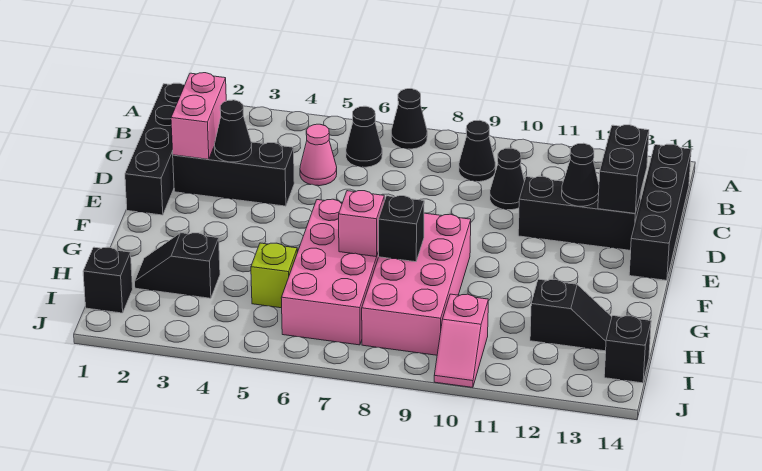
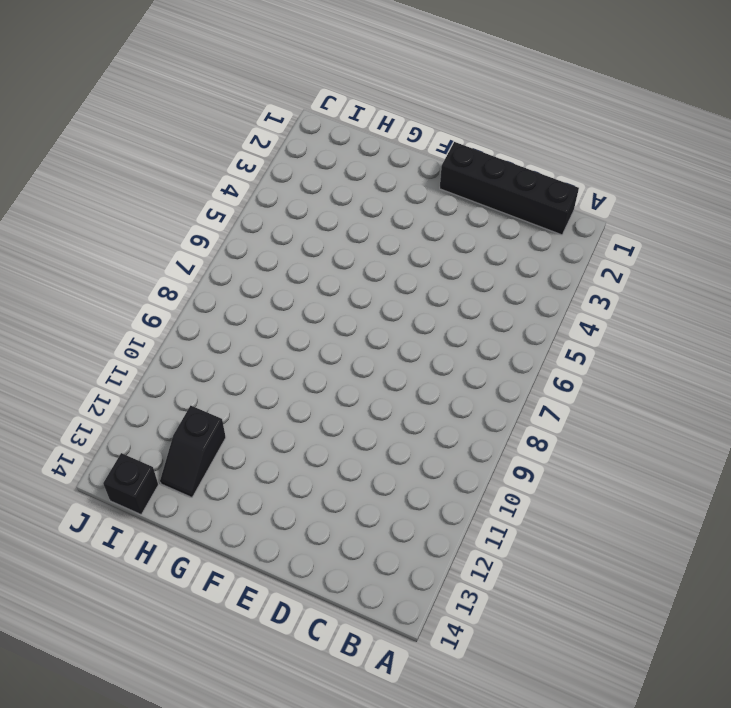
none -> black cone A7 level 1
none -> black cone B6 level 1
none -> black cone B9 level 1

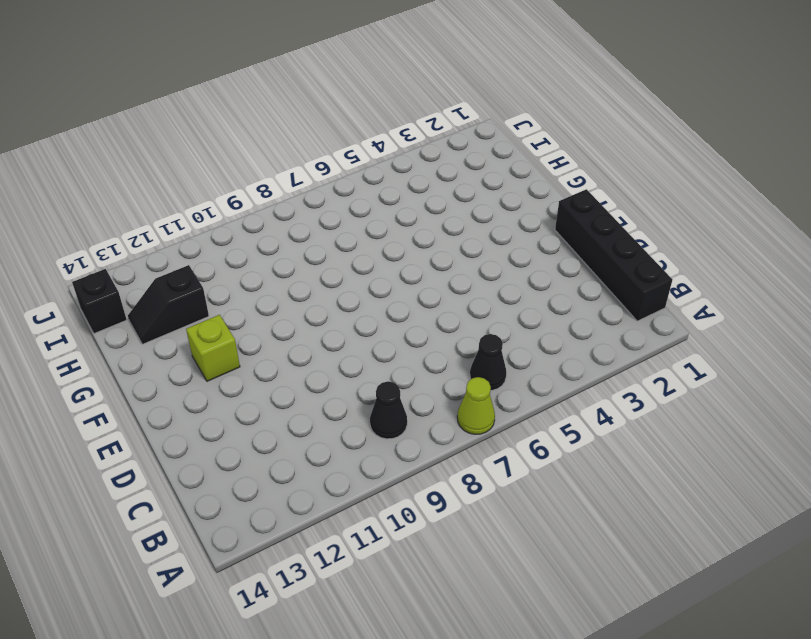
lime cone A7 level 1 -> black cone A7 level 1
lime brick F12 level 1 -> lime brick H5 level 1
none -> black brick B14:E14 level 1
none -> pink cone C5 level 1
none -> black cone C10 level 1

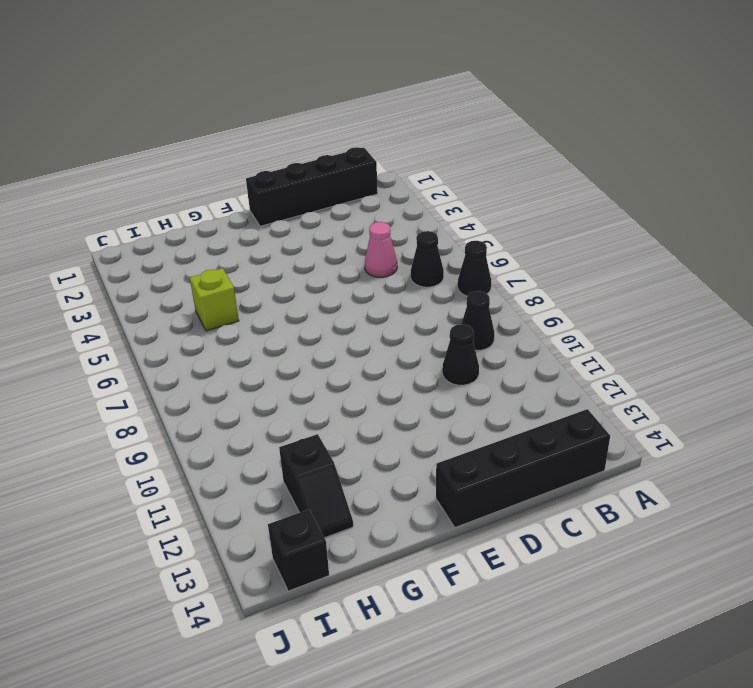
none -> black brick D2:D4 level 1
none -> black brick D11:D13 level 1
none -> pink brick F6:I7 level 1

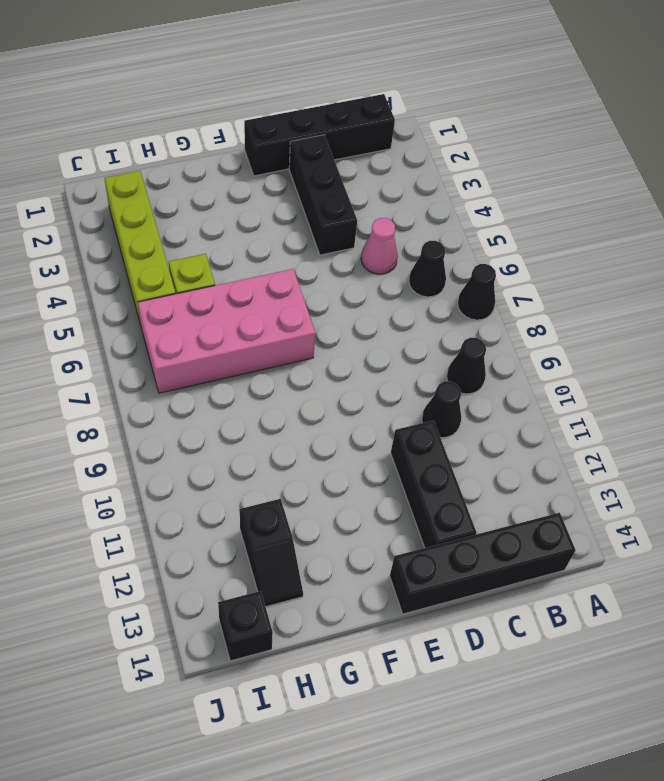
lime brick I2:I5 level 1 -> none
none -> pink brick F8:I9 level 1
none -> black slope H2:H3 level 1 top 3
none -> black brick I1 level 1

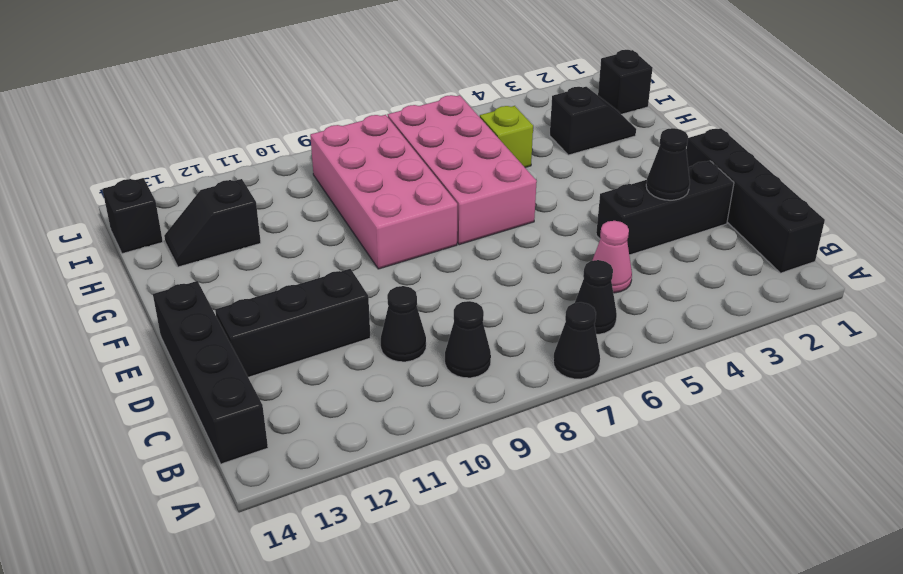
none -> pink slope I10:J10 level 1 top I
none -> pink brick C2:D2 level 2
none -> black brick C13:D13 level 2

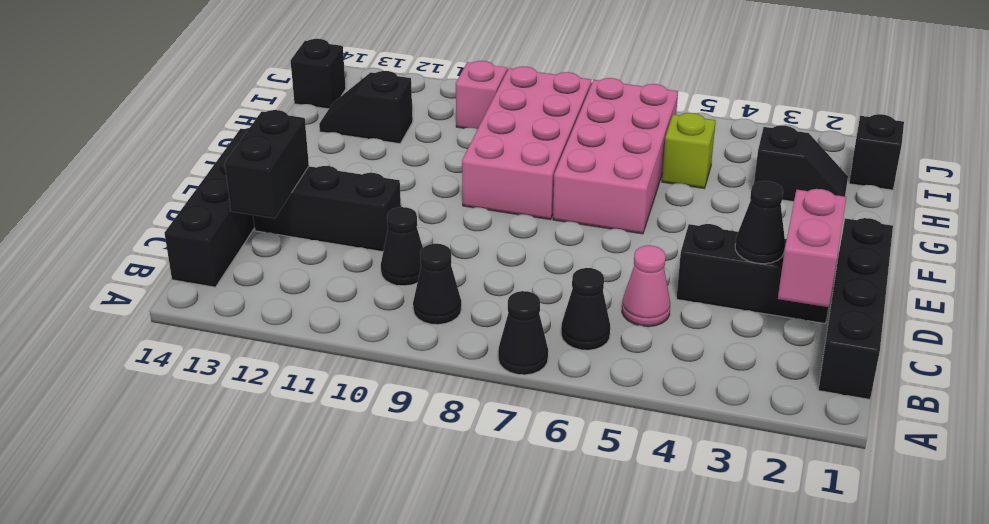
none -> black cone D12 level 2
none -> pink brick G7 level 2
none -> black brick G8 level 2

